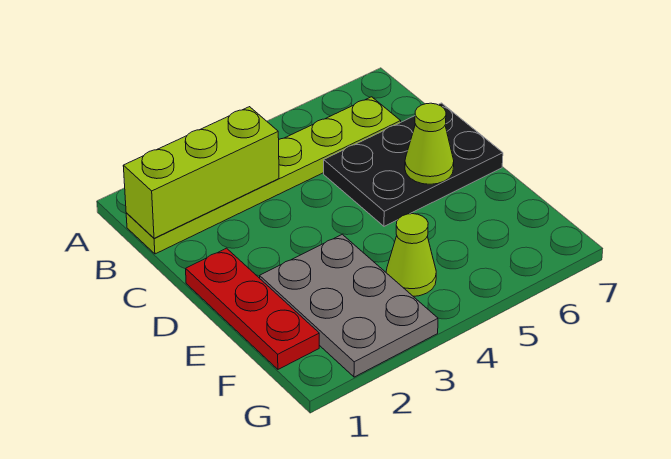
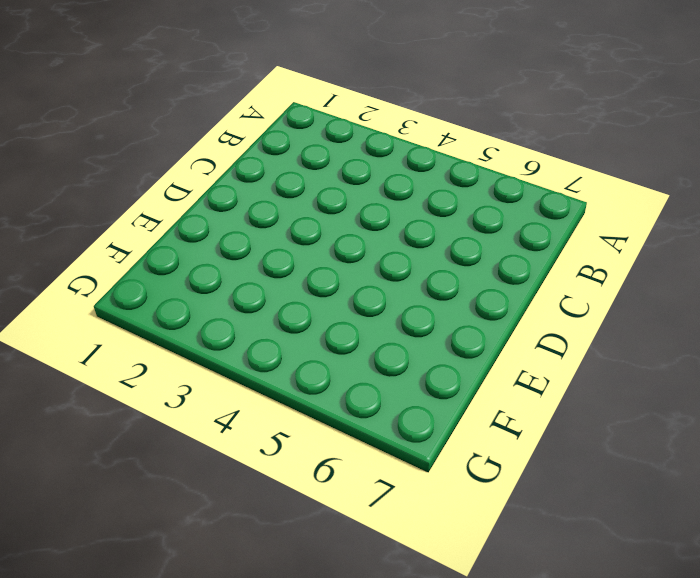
none -> lime plate B1:B6 level 1
none -> black plate C5:D7 level 1

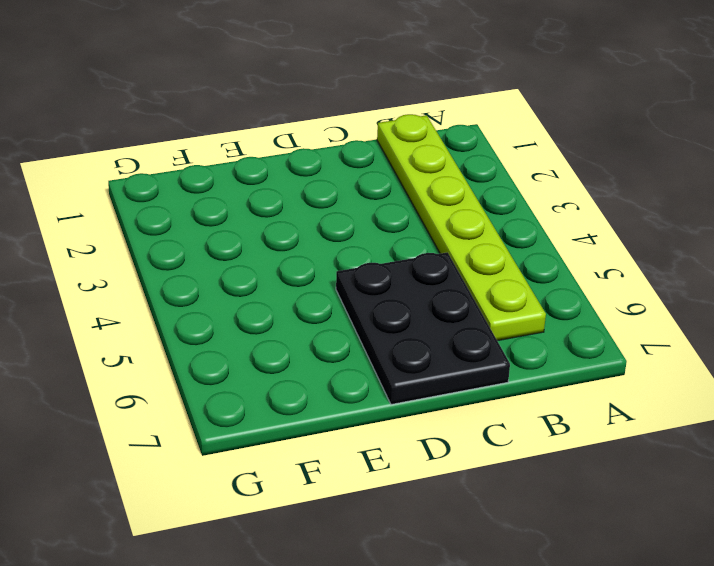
none -> red plate D1:F1 level 1
none -> grey plate E2:G3 level 1

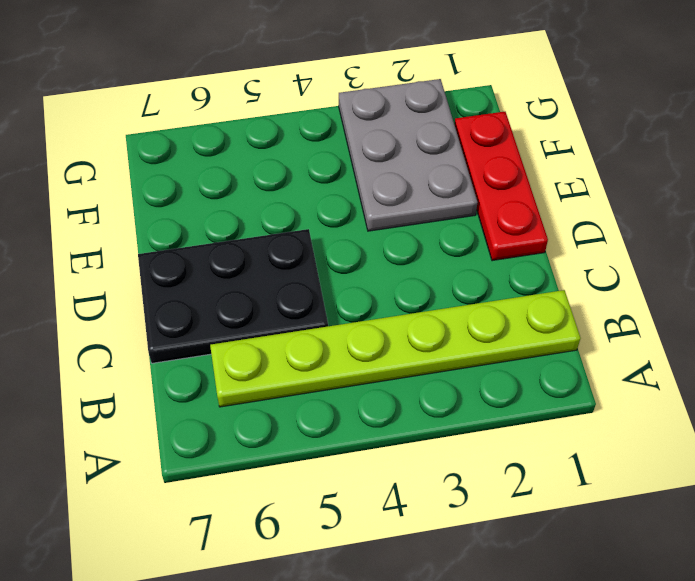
none -> lime cone F4 level 1
none -> lime brick B1:B3 level 2

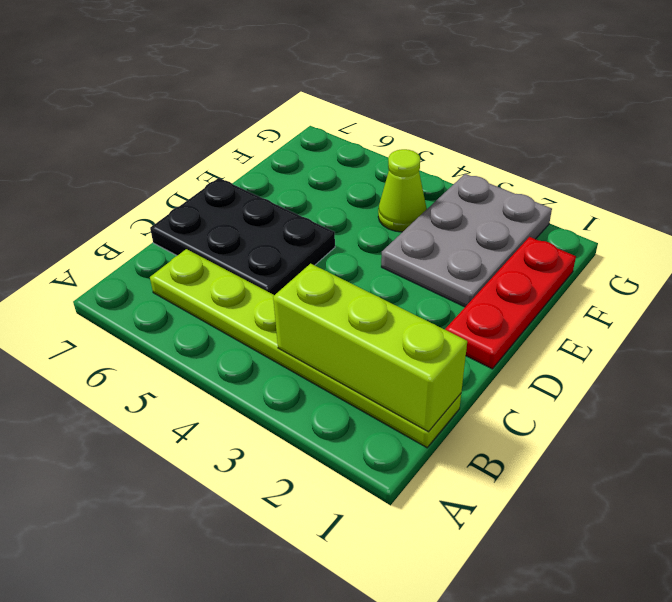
none -> lime cone D6 level 2

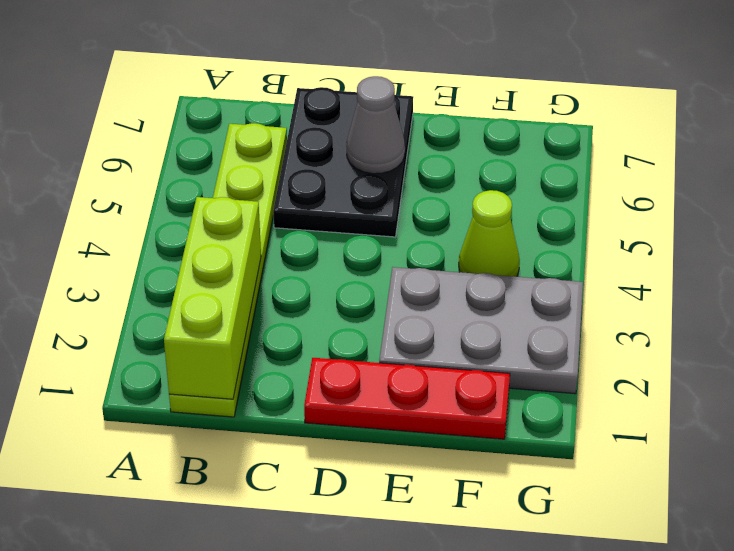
grey cone D6 level 2 -> lime cone D6 level 2

